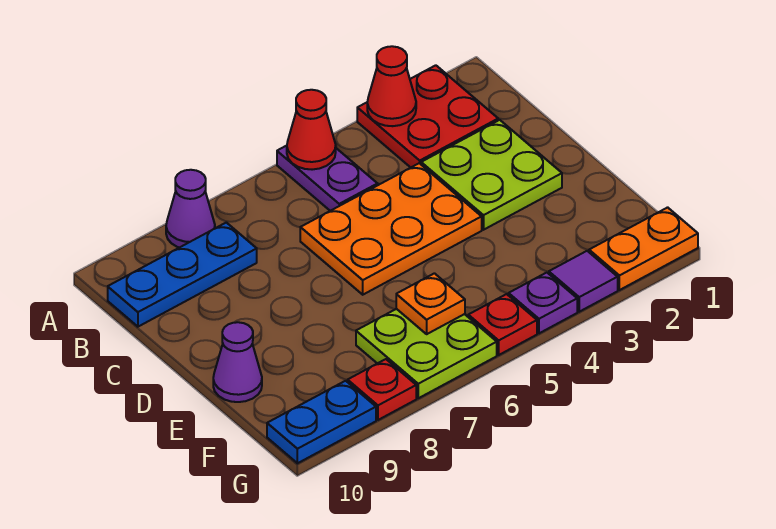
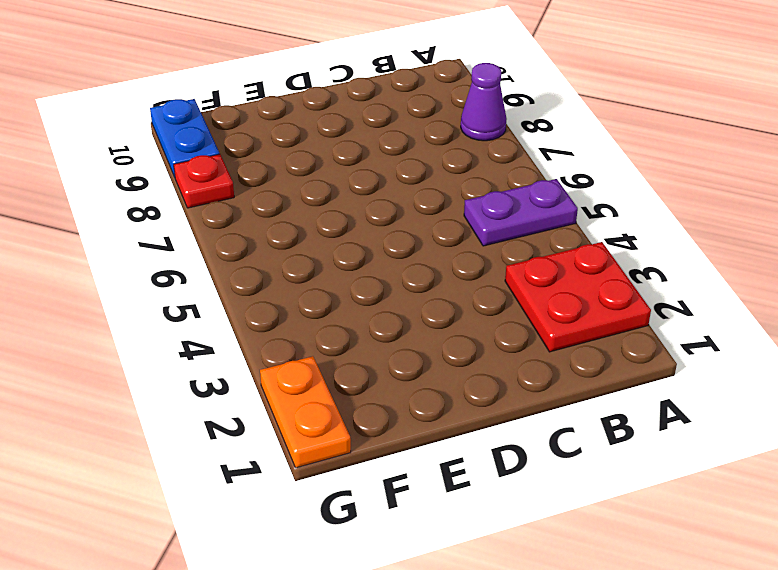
none -> blue plate B8:B10 level 1
none -> lime plate C2:D3 level 1
none -> orange plate C4:D6 level 1

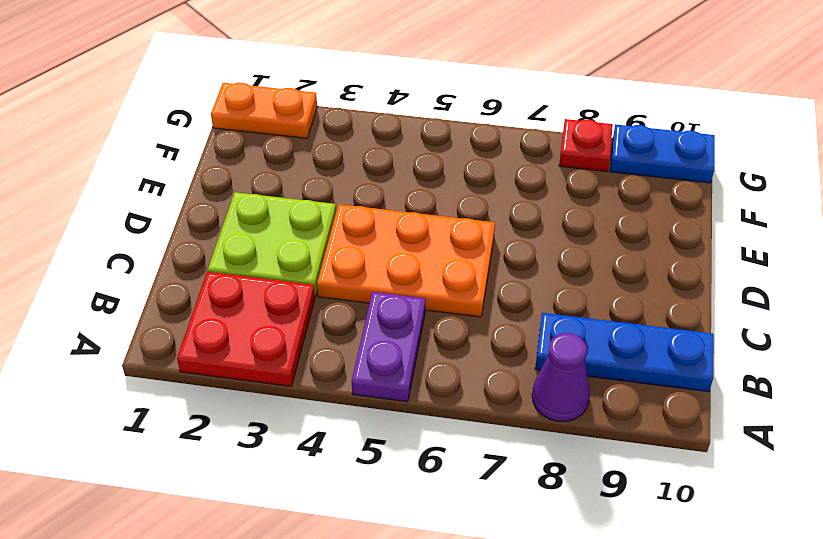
none -> purple cone E10 level 1
none -> lime plate F6:G7 level 1
none -> purple tile G3 level 1

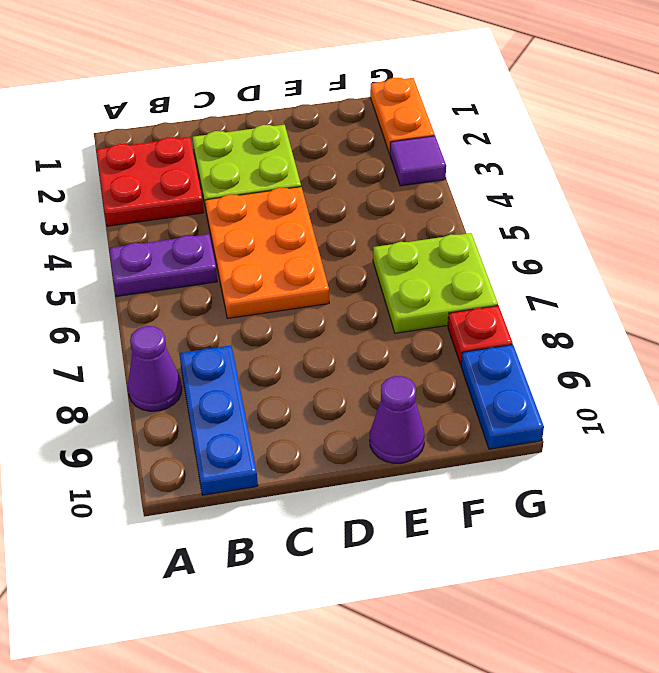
none -> purple plate G4 level 1
none -> red plate G5 level 1
none -> red cone A3 level 2

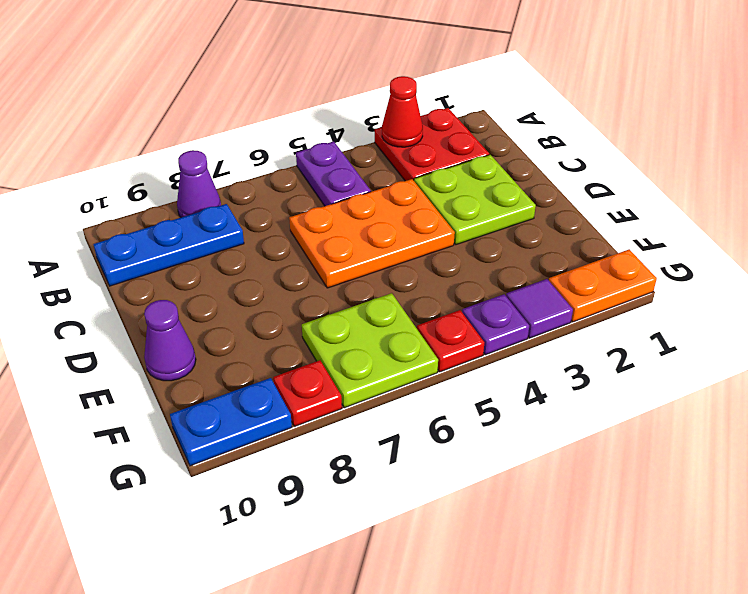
none -> red cone A5 level 2
none -> orange plate F6 level 2

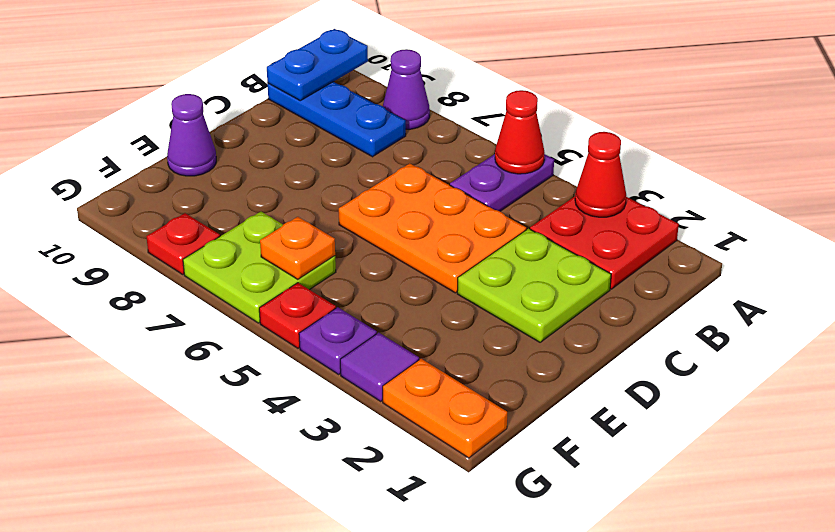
blue plate A10:B10 level 2 -> blue plate G9:G10 level 1

